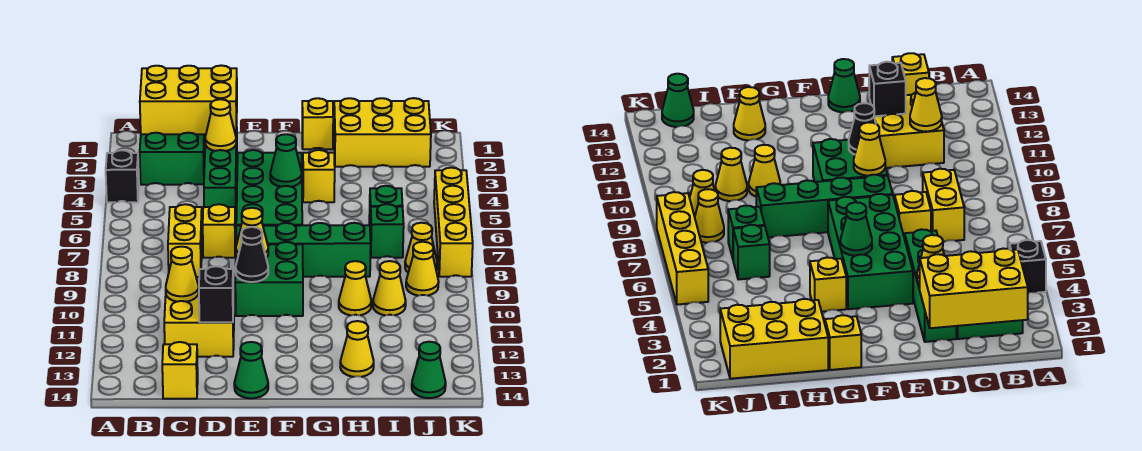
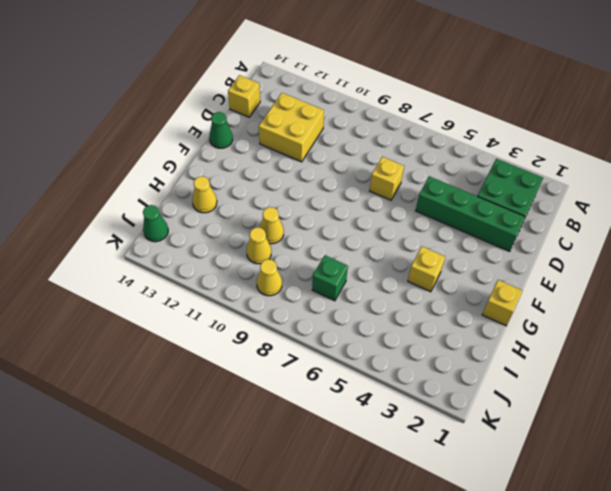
none -> black brick A4 level 1
none -> yellow brick C7:C8 level 1
none -> green brick E4:F7 level 1
none -> green brick E8:H8 level 1

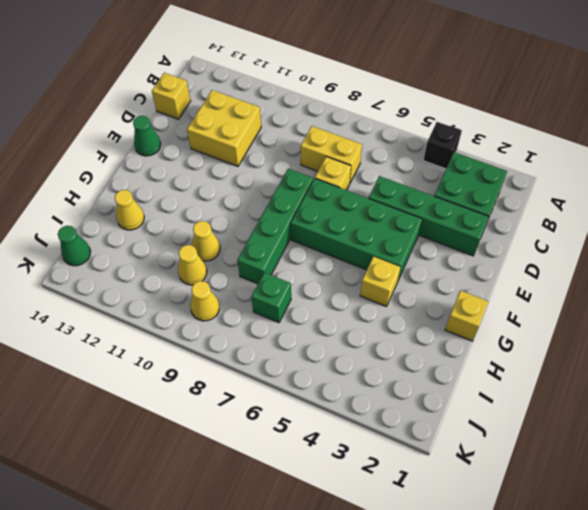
none -> green brick E9:F10 level 1
none -> yellow brick H1:J2 level 1
none -> green brick I6 level 1
none -> yellow cone J8 level 1

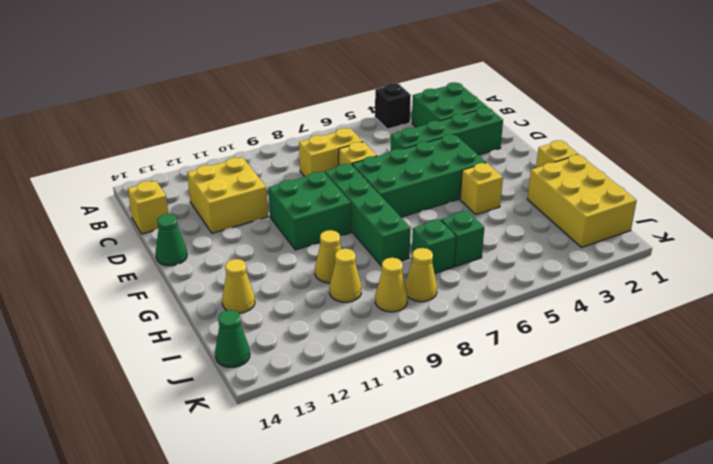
none -> yellow brick K5:K8 level 1
none -> yellow brick B1:D2 level 2
none -> yellow cone C11 level 2
none -> yellow cone D3 level 2

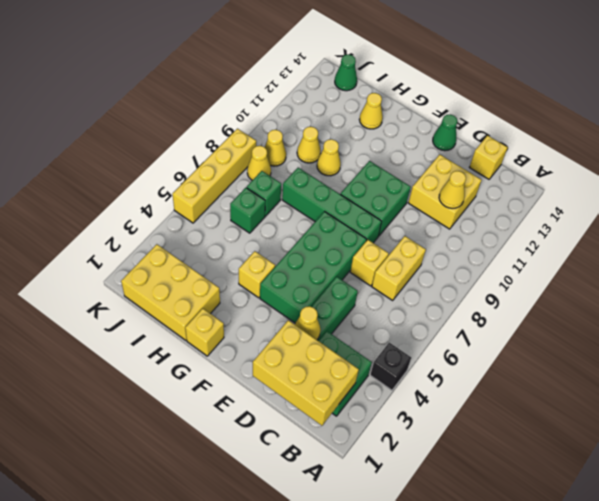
none -> black brick D12 level 2
none -> yellow cone E9 level 2
none -> black cone E10 level 2
none -> green cone F5 level 2

